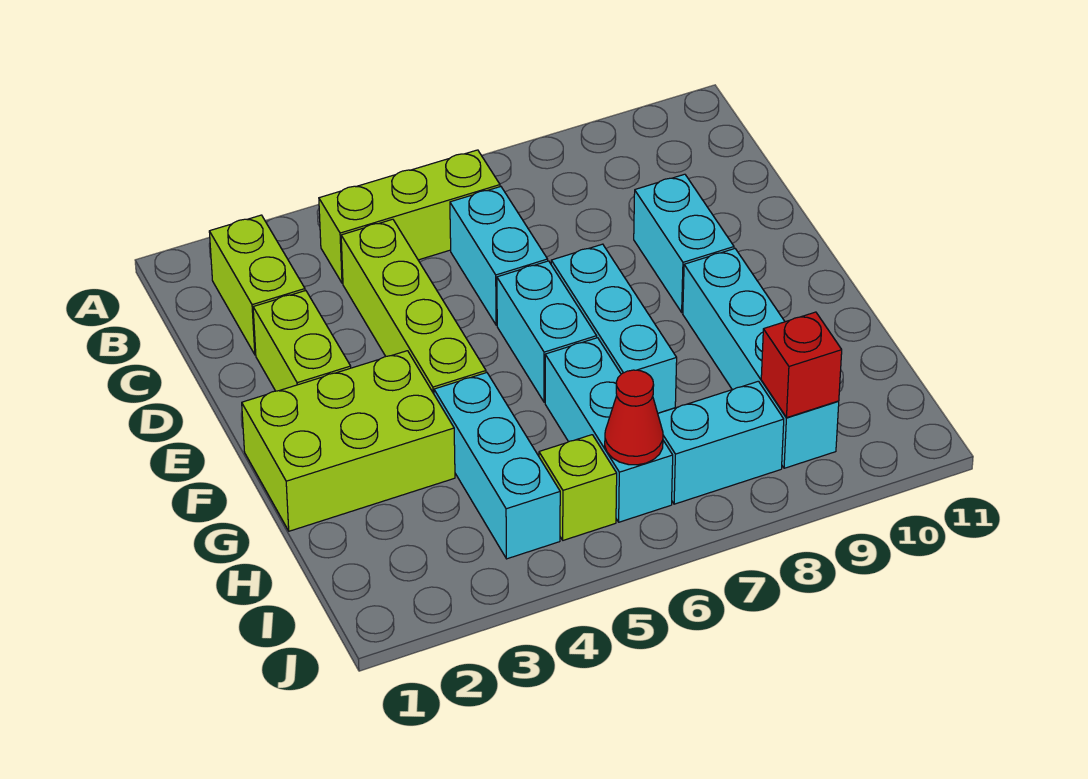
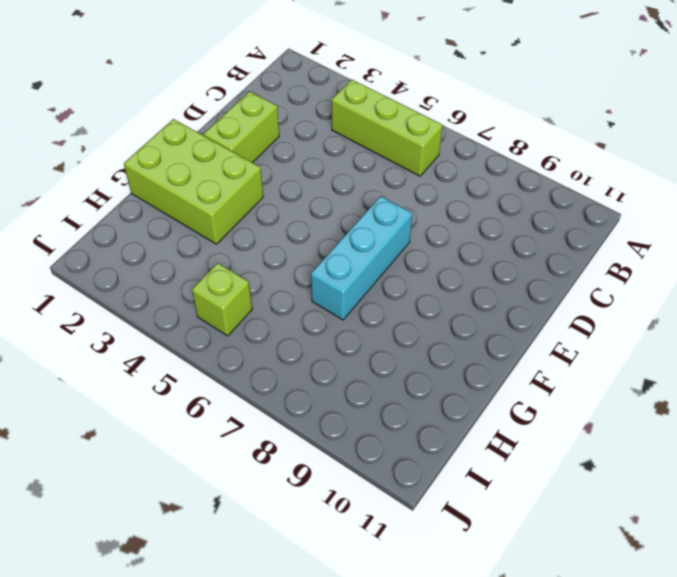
none -> lime brick B2:C2 level 1
none -> lime brick C4:F4 level 1
none -> cyan brick C6:D6 level 1

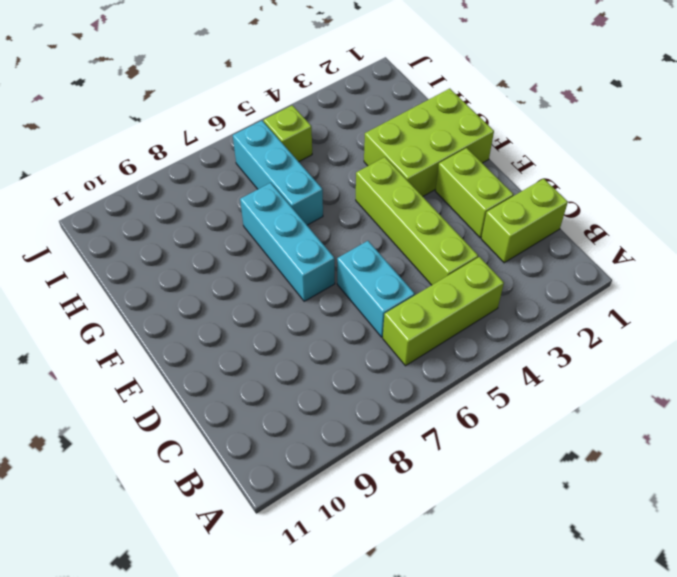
lime brick C1:C2 level 1 -> lime brick B2:C2 level 1
none -> cyan brick D9:E9 level 1
none -> cyan brick E6:F6 level 1
none -> cyan brick F9:I9 level 1

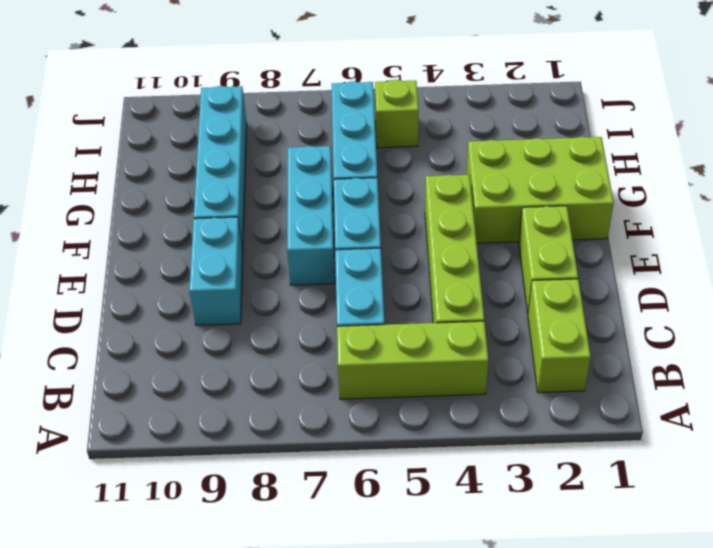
none -> cyan brick G4:I4 level 1
none -> cyan brick I7:I8 level 1
none -> red cone I6 level 2

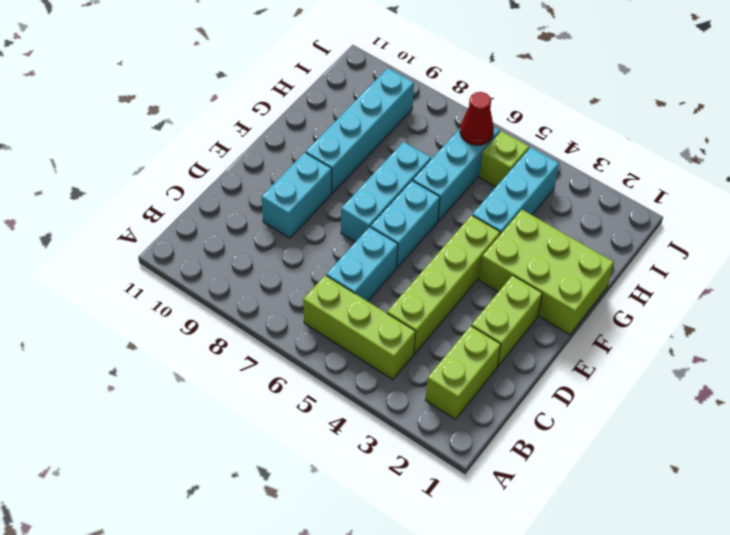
none -> cyan brick I7:I8 level 1
none -> red brick I9 level 2

